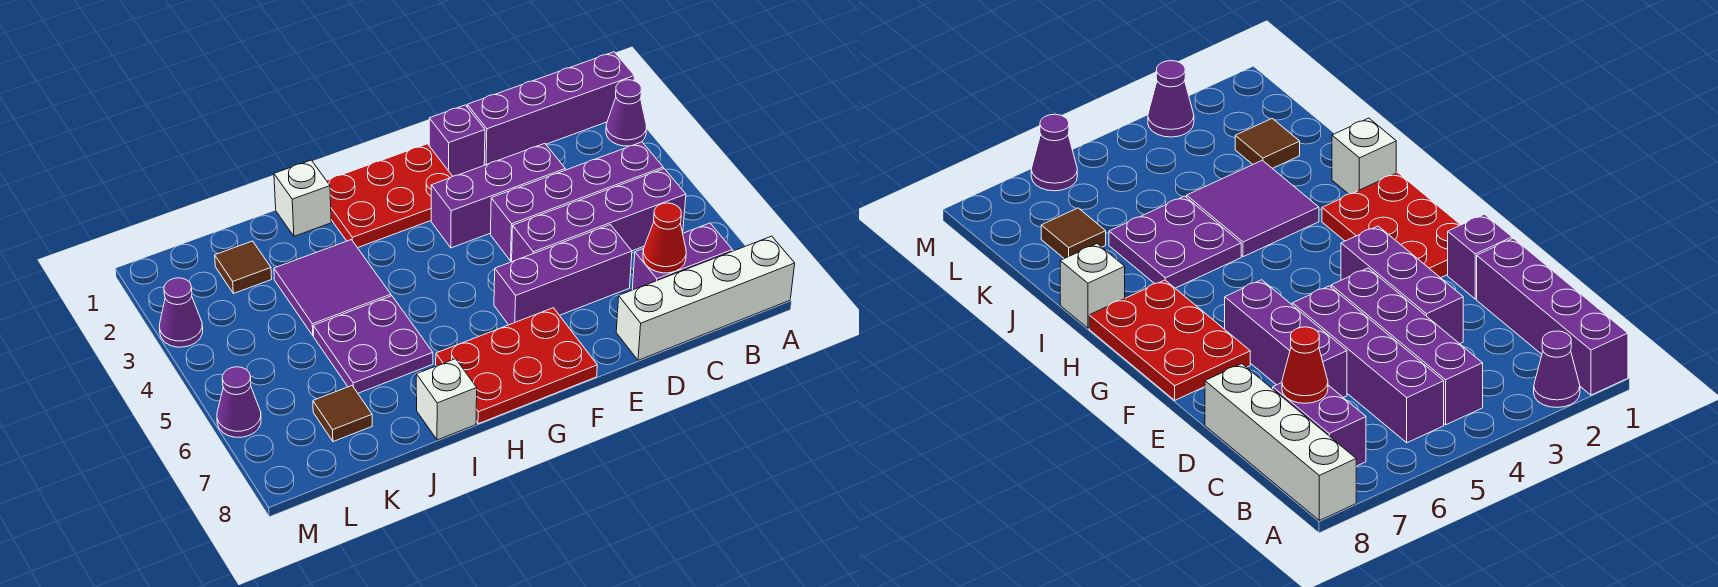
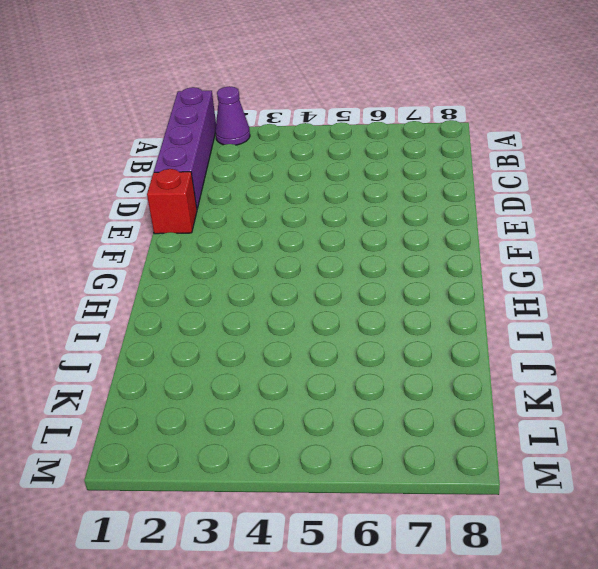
red brick E1 level 1 -> purple brick E1 level 1
none -> white brick A8:D8 level 1
none -> purple brick B4:E4 level 1
none -> purple brick B5:E5 level 1

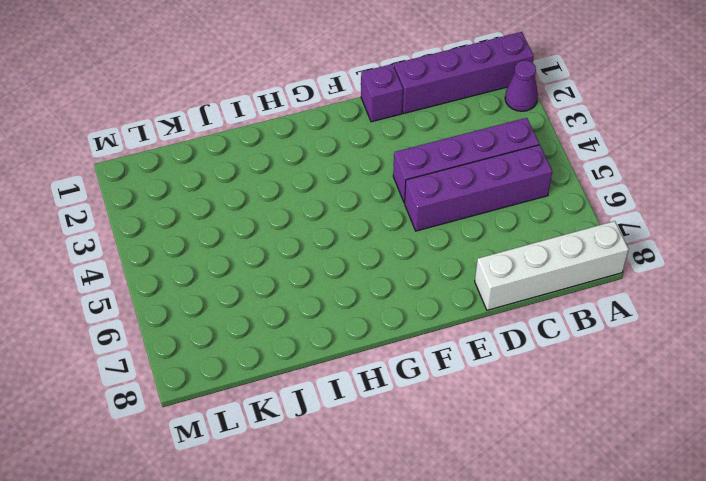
none -> purple brick B7:C7 level 1
none -> purple brick D3:F3 level 1
none -> purple brick D6:F6 level 1

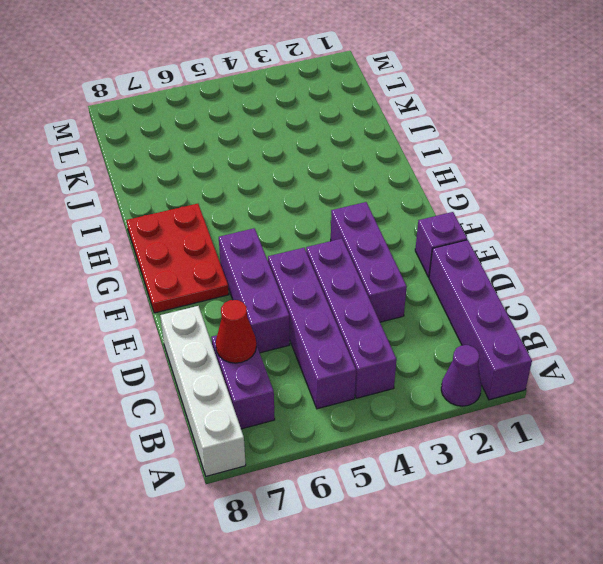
none -> red plate F1:H2 level 1
none -> white brick I1 level 1
none -> purple tile I3:J4 level 1

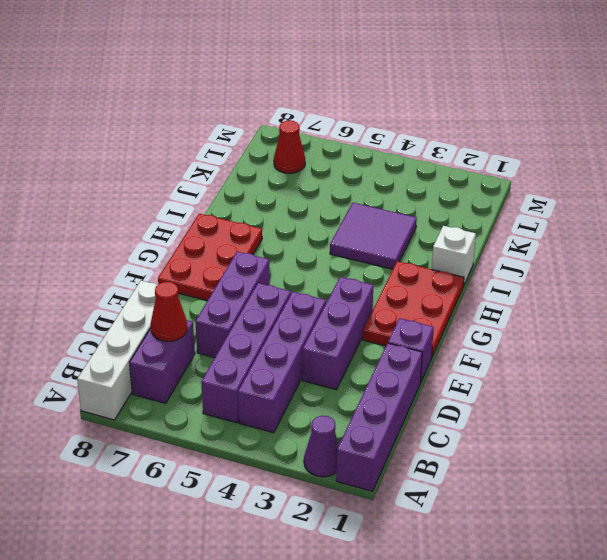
red cone L7 level 1 -> none
none -> purple plate I5:J6 level 1
none -> white brick I8 level 1
none -> brown tile K2 level 1

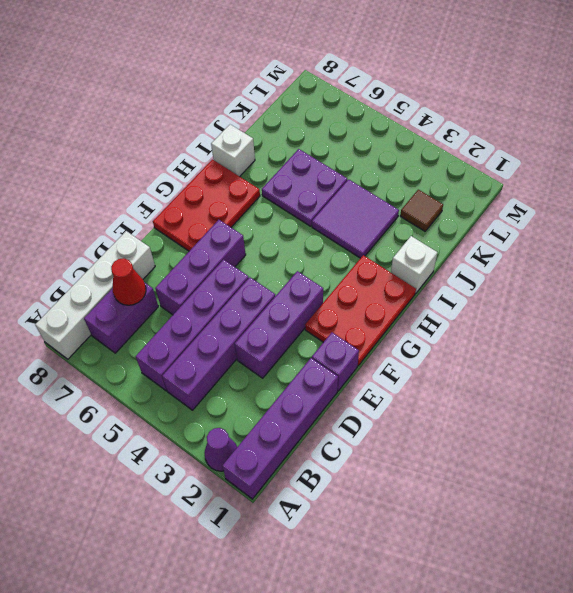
none -> brown tile K7 level 1
none -> purple cone M3 level 1
none -> purple cone M6 level 1

